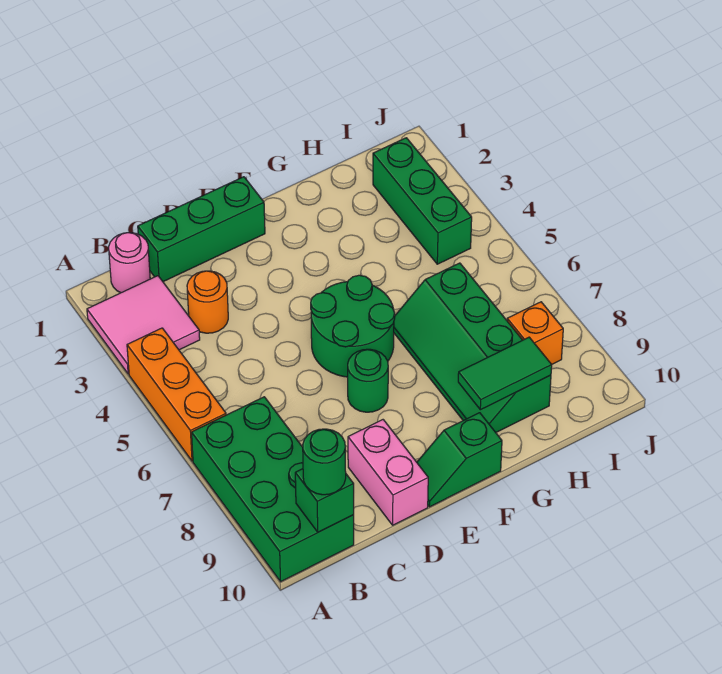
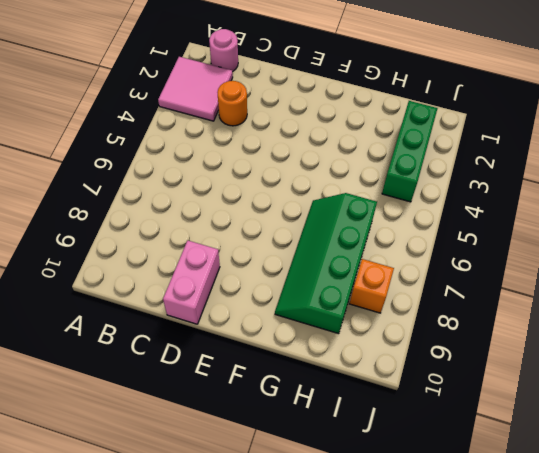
none -> orange brick A4:A6 level 1
none -> green brick A7:B10 level 1
none -> green brick C1:E1 level 1

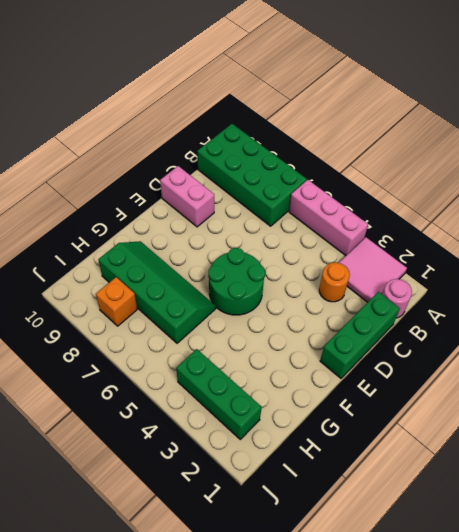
pink brick A4:A6 level 1 -> orange brick A4:A6 level 1
none -> green round brick E7 level 1
none -> green slope E10:F10 level 1 top F
none -> green brick B10 level 2

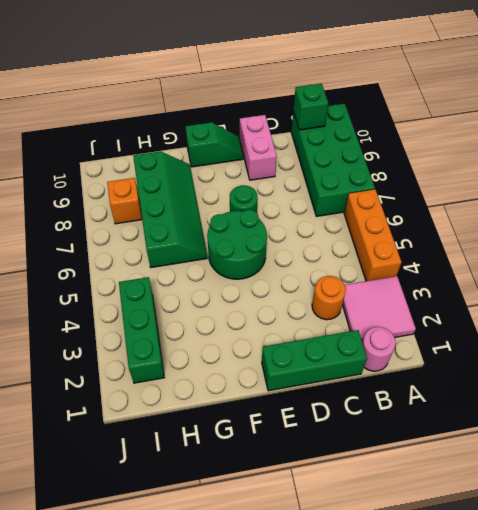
none -> green tile G9:H9 level 2
none -> green round brick B10 level 3

